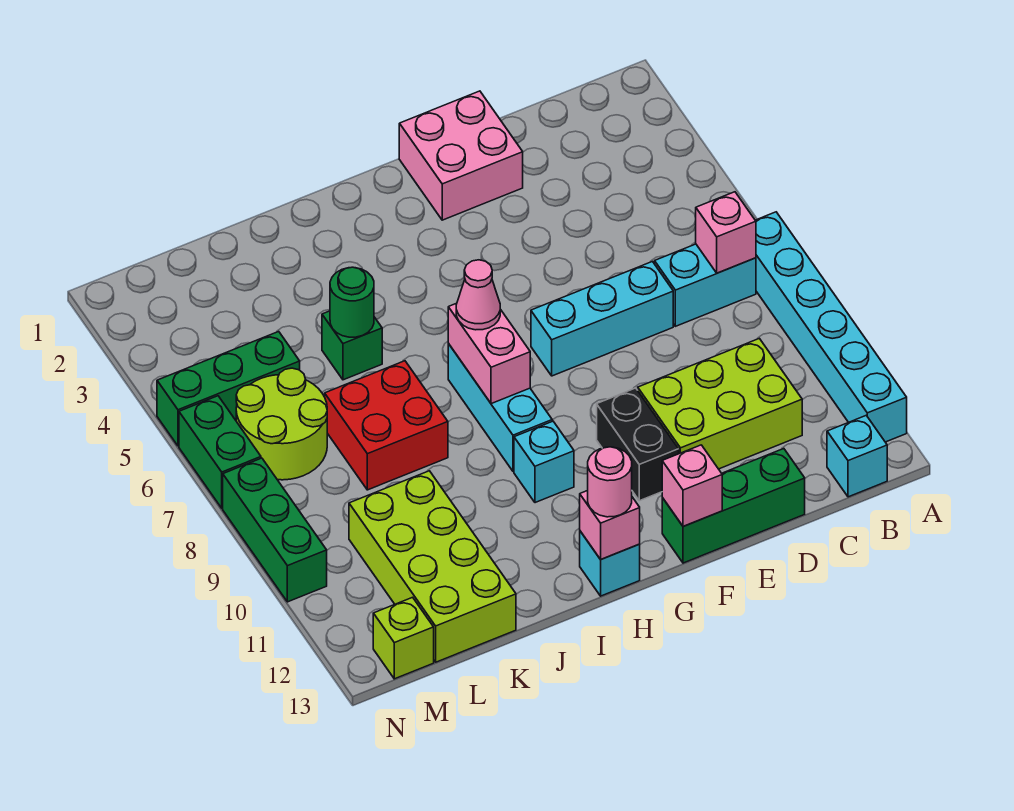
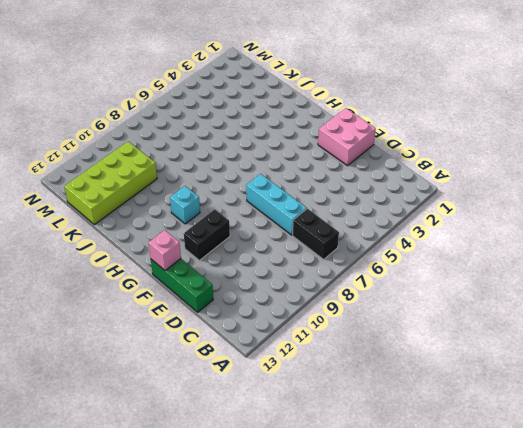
black brick B7:C7 level 1 -> cyan brick B7:C7 level 1
none -> cyan brick A7:A12 level 1
none -> cyan brick B13 level 1
none -> lime brick C10:E11 level 1

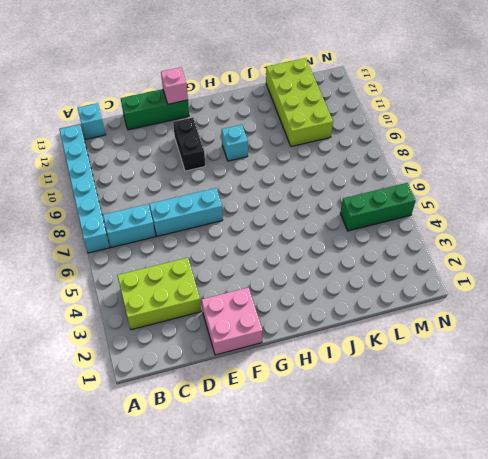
lime brick B3:D4 level 1 -> lime brick C10:E11 level 1
none -> cyan brick H7:H9 level 1
none -> cyan brick H13 level 1
none -> green brick J5 level 1

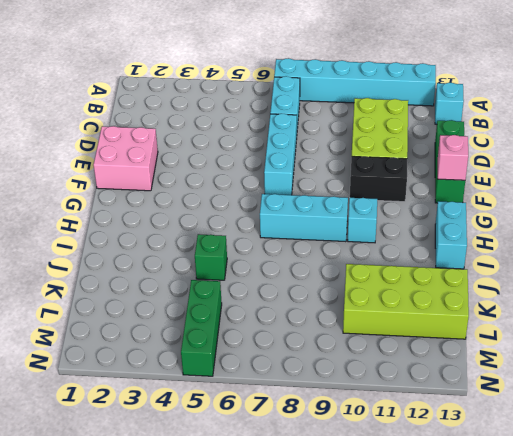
cyan brick H13:I13 level 1 -> cyan brick H13 level 1
none -> red brick J7:K8 level 1
none -> lime round brick L6:M7 level 1
none -> lime brick M13 level 1

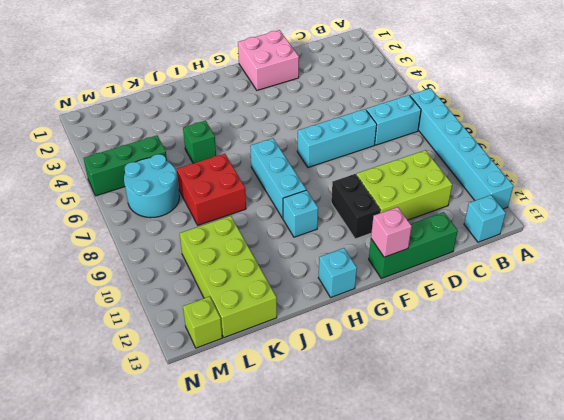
cyan round brick L6:M7 level 1 -> lime round brick L6:M7 level 1
none -> green brick N6:N7 level 1
none -> green brick N8:N10 level 1
none -> pink brick B7 level 2

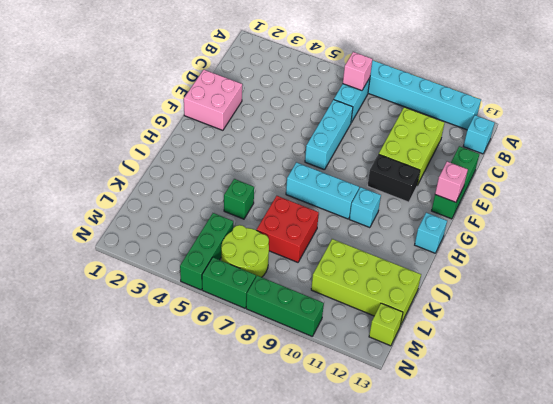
none -> pink brick H7:H8 level 2
none -> pink brick H13 level 2
none -> green round brick J5 level 2

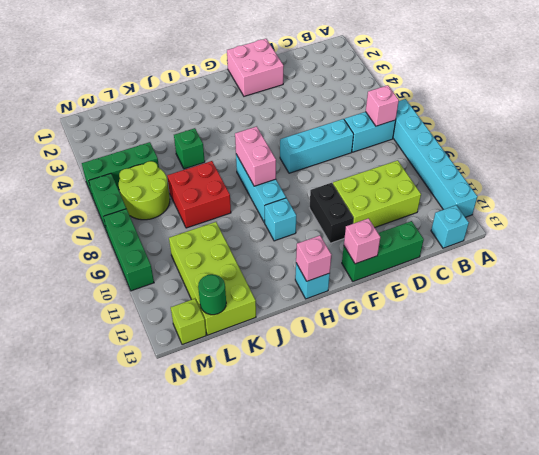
green round brick L13 level 2 -> green round brick J5 level 2
none -> pink cone H7 level 3
none -> pink round brick H13 level 3

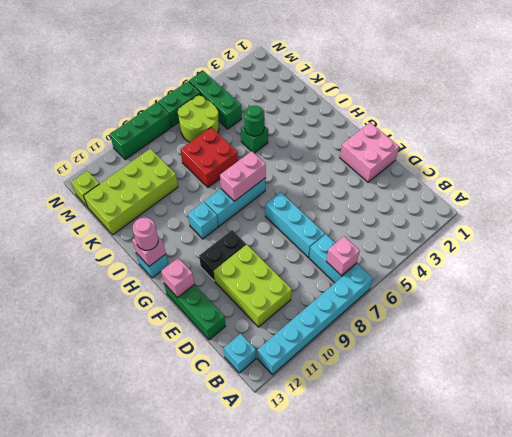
none -> pink cone H7 level 3

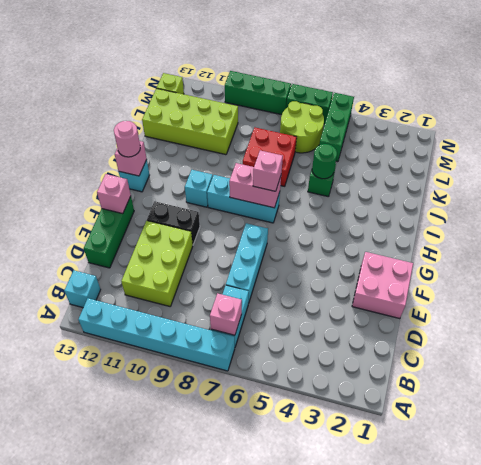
pink brick H7 level 3 -> pink cone H7 level 3

